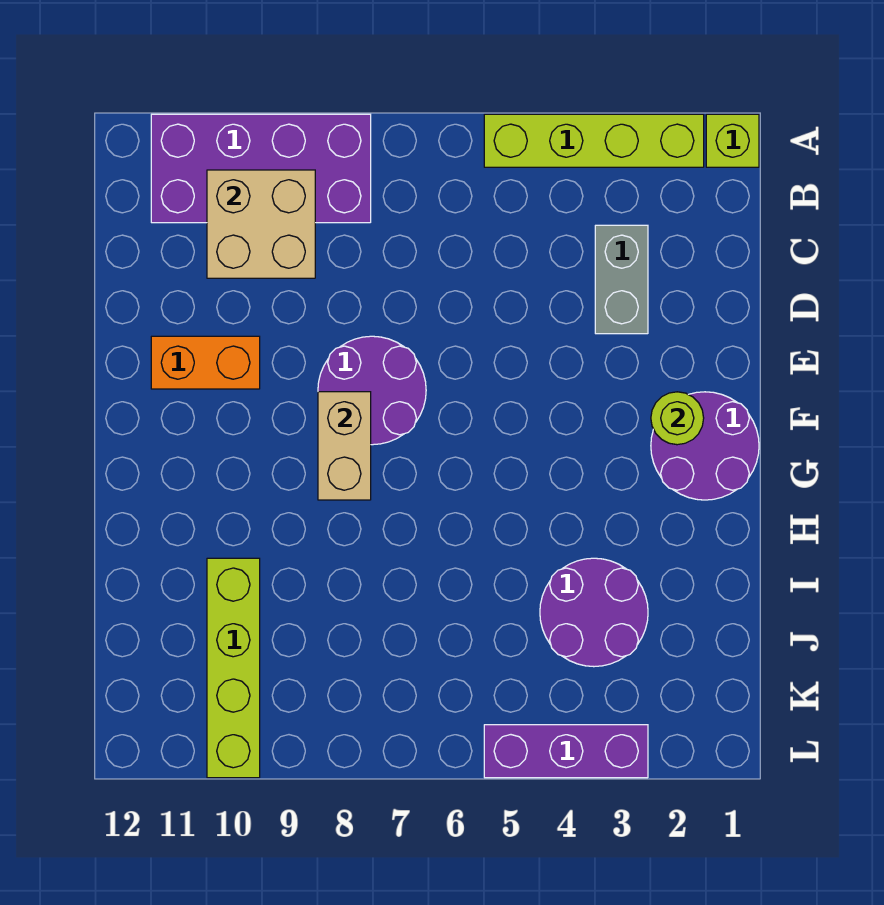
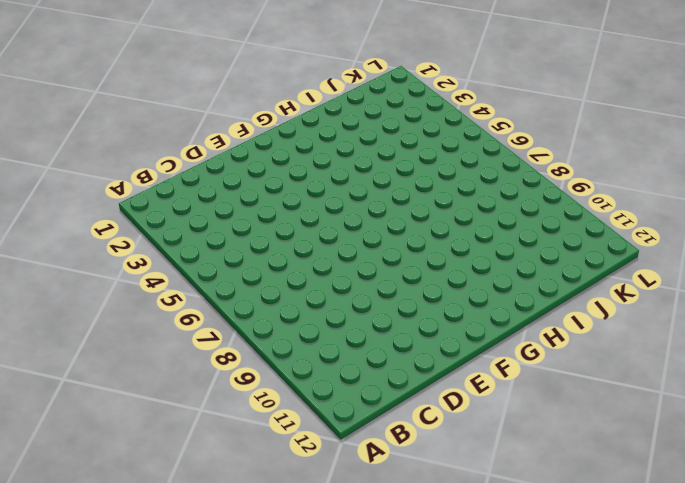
none -> lime brick A1 level 1
none -> lime brick A2:A5 level 1
none -> purple brick A8:B11 level 1

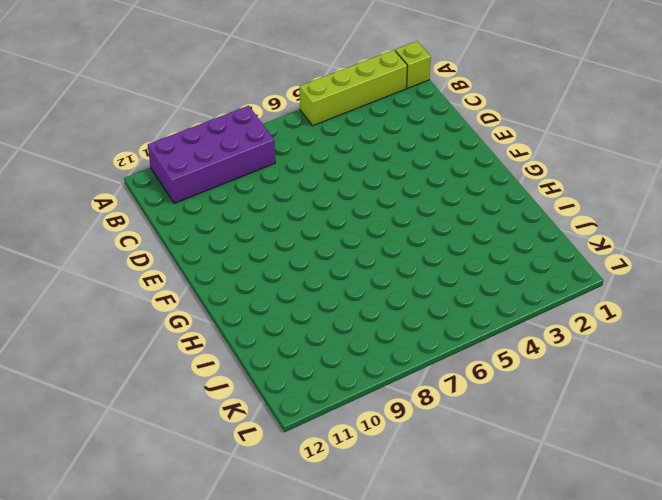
none -> grey brick C3:D3 level 1
none -> purple round brick E7:F8 level 1
none -> orange brick E10:E11 level 1

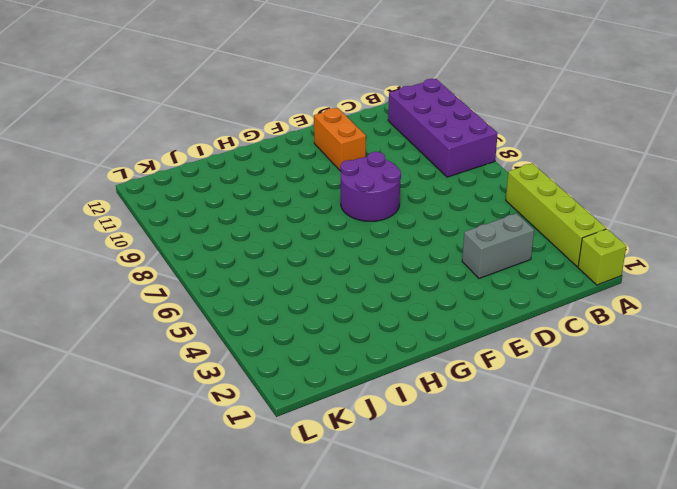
none -> purple round brick F1:G2 level 1
none -> purple round brick I3:J4 level 1
none -> lime brick I10:L10 level 1

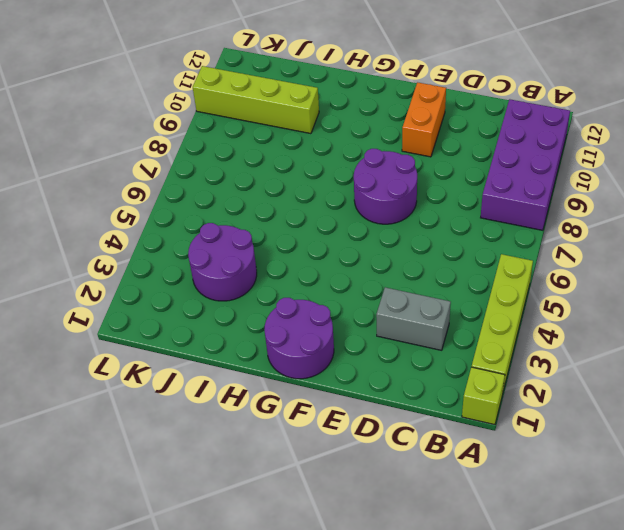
none -> purple brick L3:L5 level 1
none -> tan brick B9:C10 level 2
none -> lime round brick F2 level 2

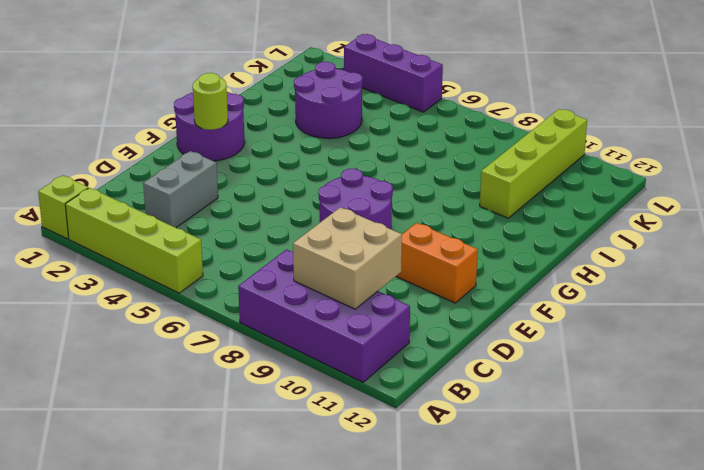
none -> tan brick F8:G8 level 2

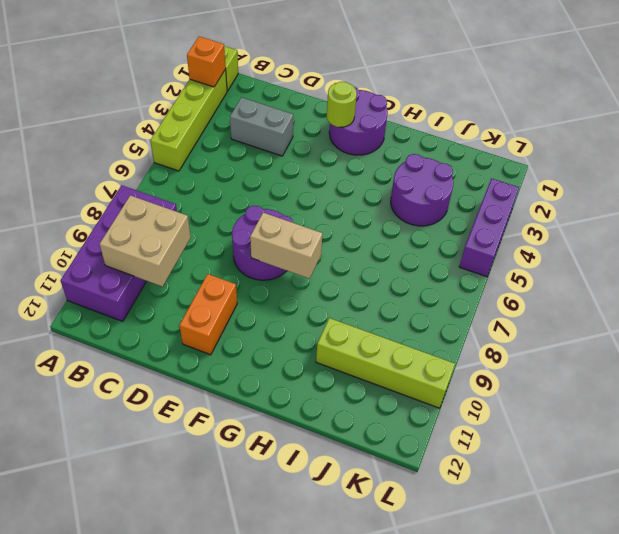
orange brick A2 level 2 -> none

